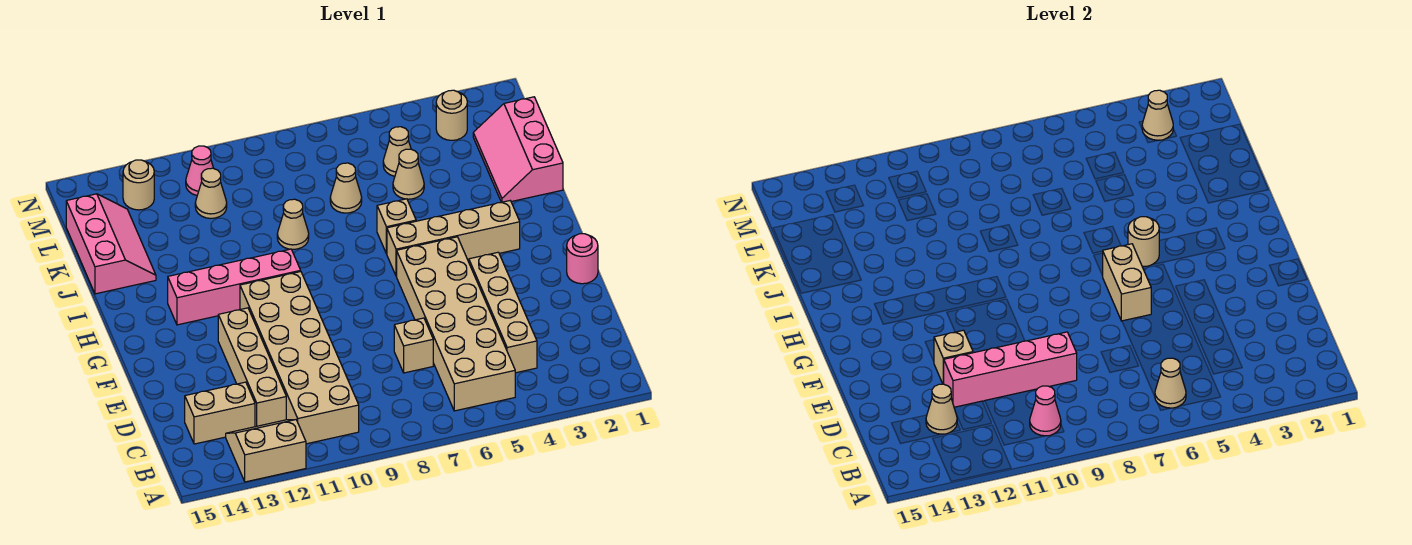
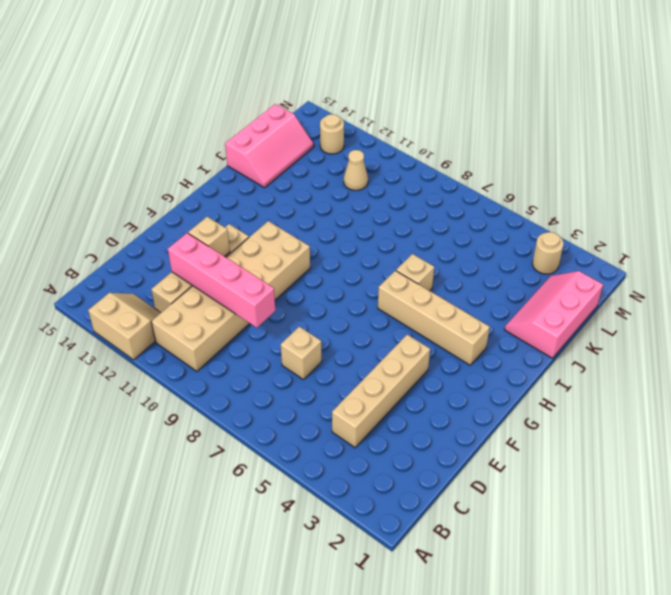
none -> tan brick B5:G6 level 1
none -> tan brick C13:C14 level 1
none -> pink round brick F1 level 1

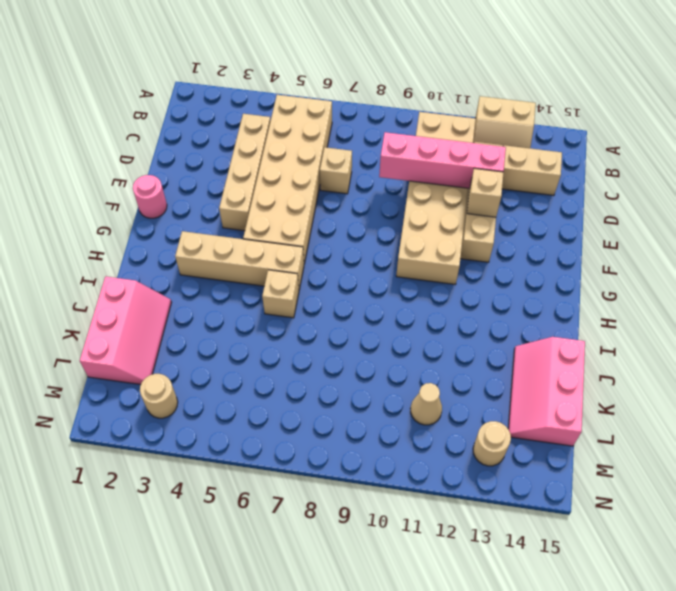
none -> pink brick H10:H13 level 1
none -> tan cone J9 level 1
none -> tan cone K5 level 1

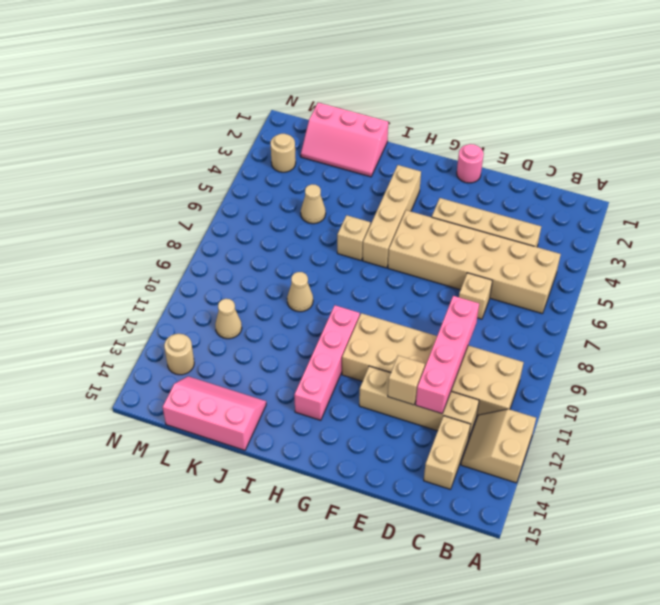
none -> tan cone K7 level 1
none -> tan cone L5 level 1
none -> pink cone M11 level 1

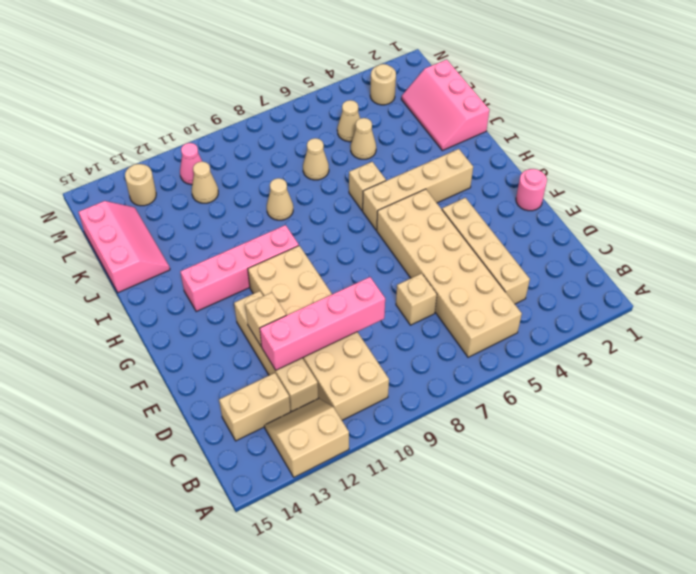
none -> tan cone B6 level 2
none -> pink cone B10 level 2
none -> tan cone C13 level 2

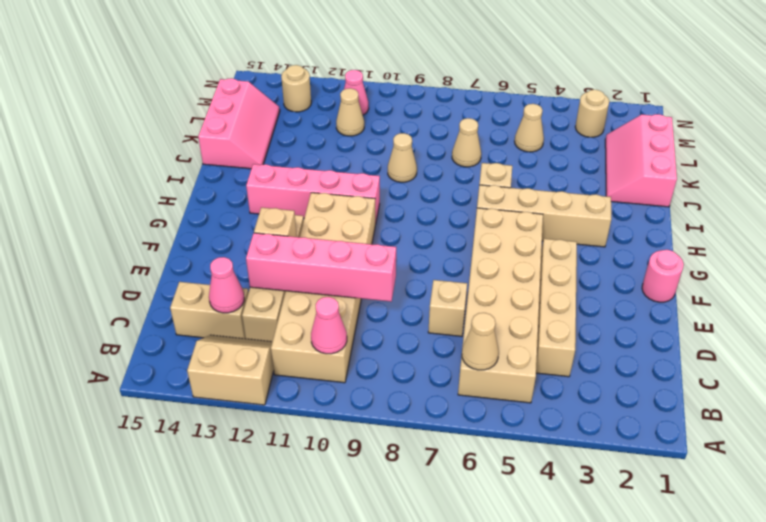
pink cone C13 level 2 -> tan cone C13 level 2
none -> tan cone K5 level 1
none -> tan brick F6:G6 level 2
none -> tan round brick H5 level 2

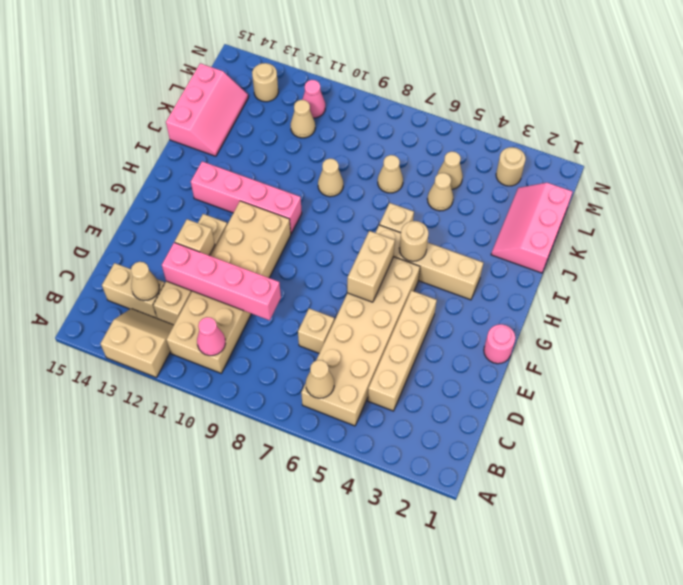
none -> tan cone M3 level 2

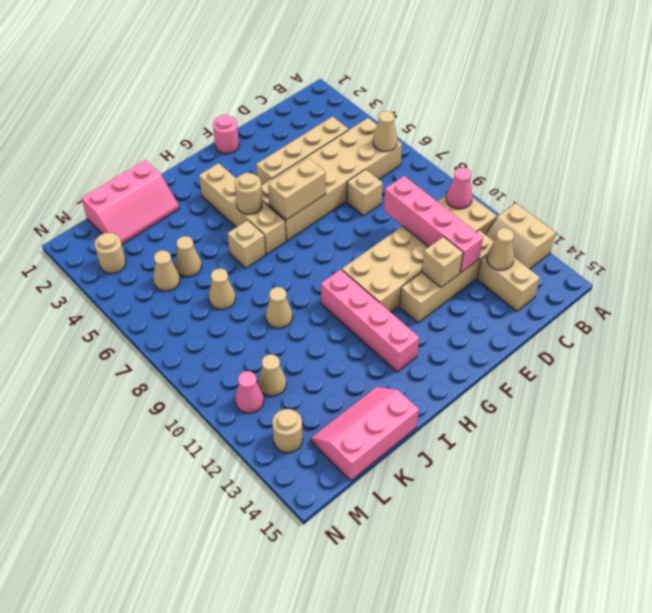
none -> tan cone M3 level 2

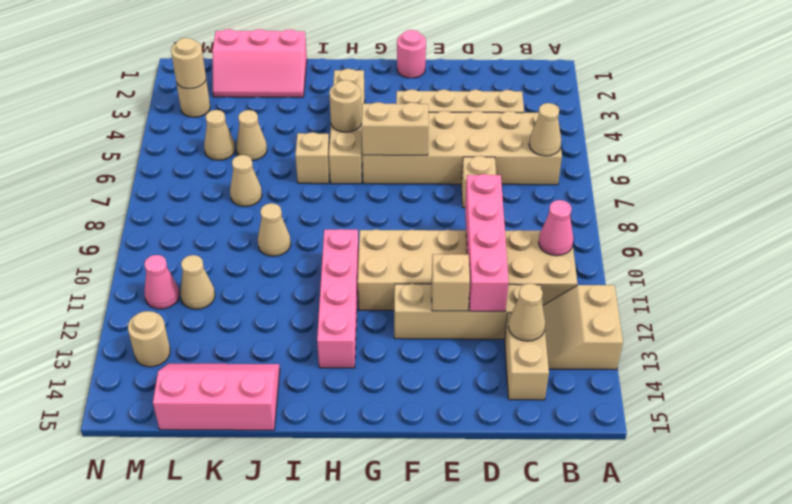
tan round brick M3 level 2 -> tan cone M3 level 2

